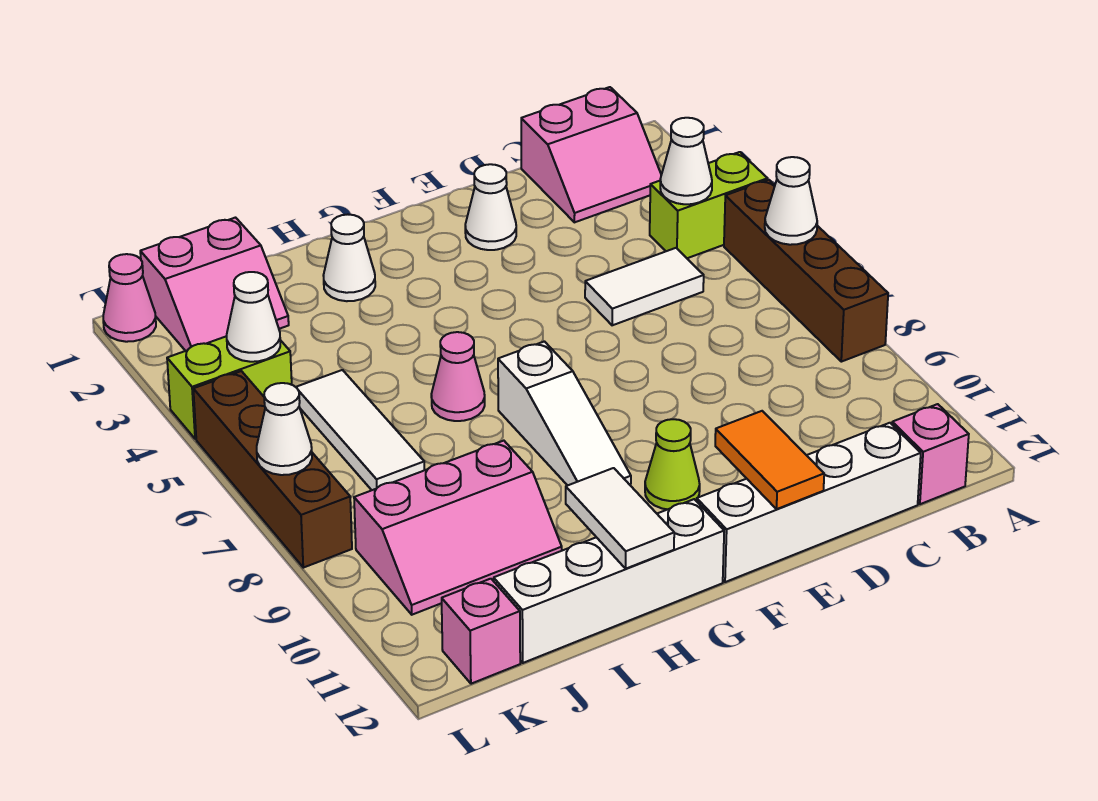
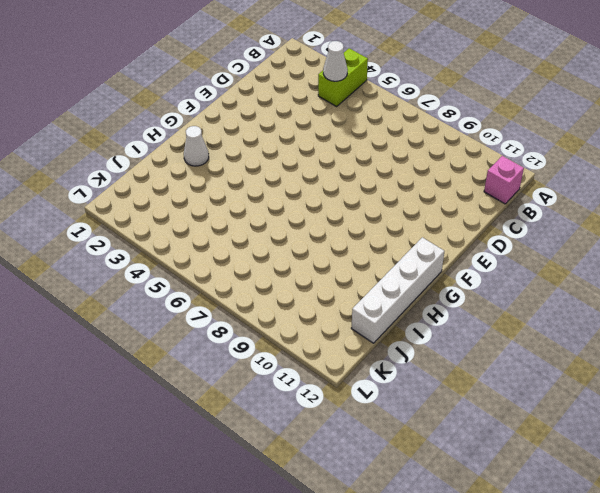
none -> brown brick A5:A8 level 1
none -> pink slope B1:C2 level 1 top 1
none -> white tile C5:D5 level 1

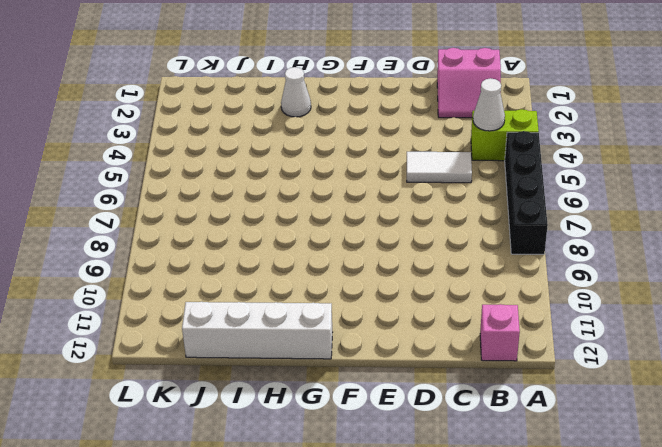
black brick A5:A8 level 1 -> brown brick A5:A8 level 1
none -> white brick C12:F12 level 1
none -> white cone E2 level 1
none -> lime cone F10 level 1

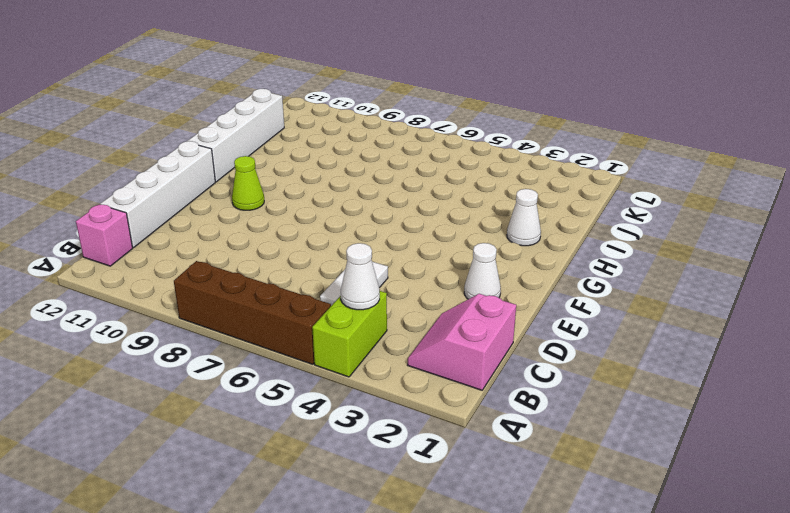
none -> white slope G7:G9 level 1 top 7
none -> pink cone H6 level 1
none -> pink slope I9:K10 level 1 top 9

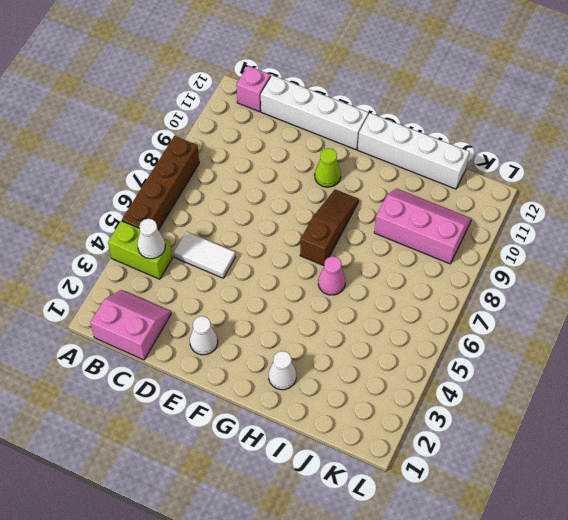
brown slope G7:G9 level 1 top 7 -> white slope G7:G9 level 1 top 7
none -> pink slope J1:K2 level 1 top 1
none -> white tile J5:J7 level 1
none -> lime brick K4:L4 level 1

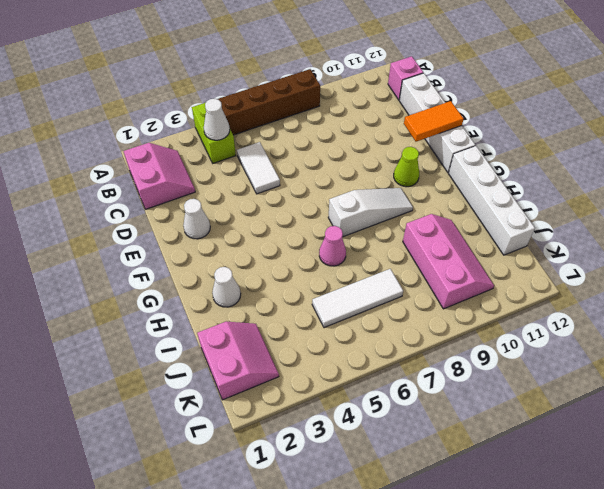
none -> lime brick K4:L4 level 1
none -> pink brick K12 level 1
none -> pink cone L1 level 1

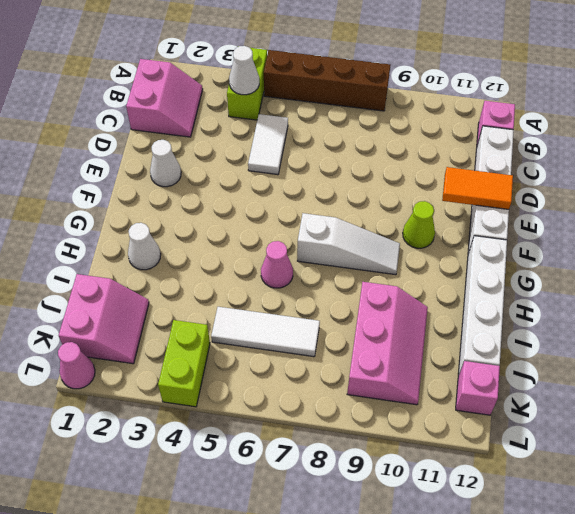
none -> brown brick L5:L8 level 1
none -> white cone A6 level 2
none -> white tile H11:H12 level 2

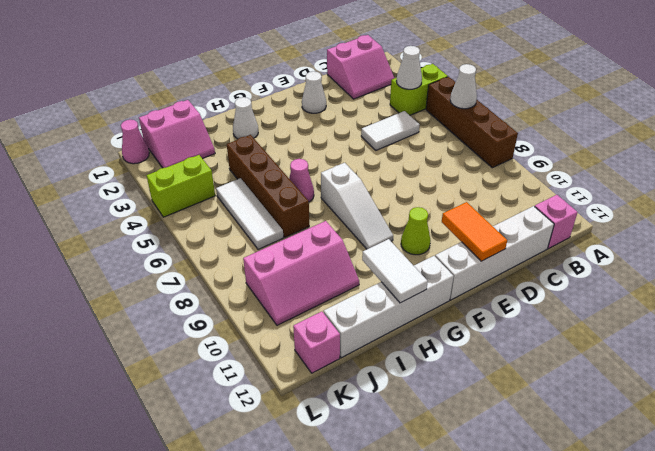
brown brick I4:I7 level 1 -> brown brick L5:L8 level 1
none -> white cone K4 level 2
none -> white cone L7 level 2

